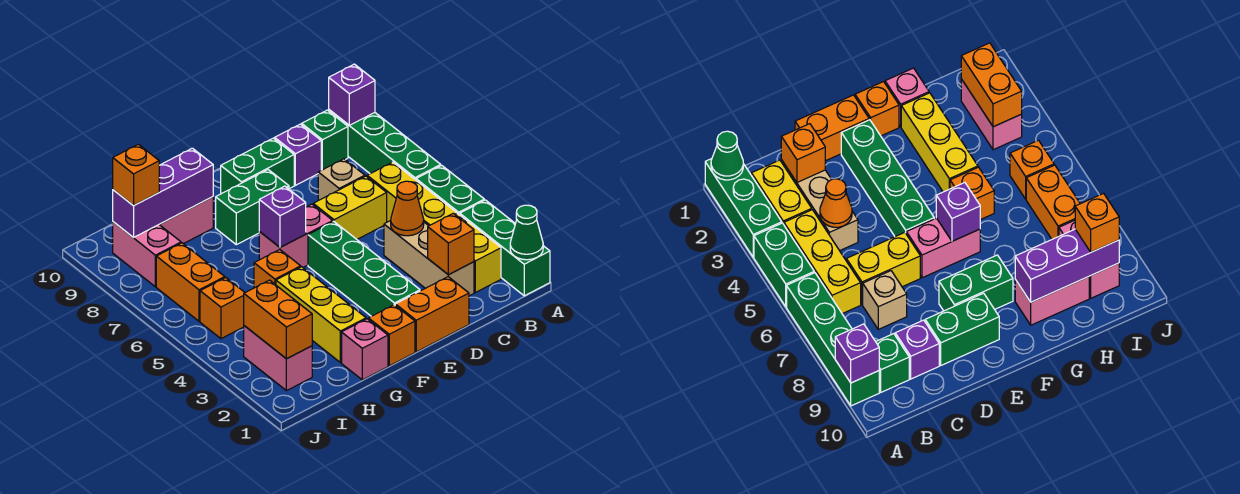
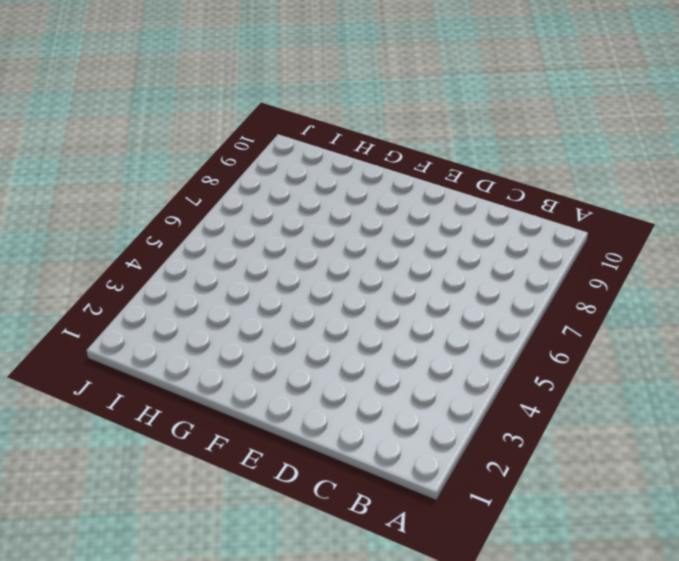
none -> green brick A1:A3 level 1
none -> green brick A4:A5 level 1
none -> green brick A6:A9 level 1
none -> yellow brick B2:B3 level 1

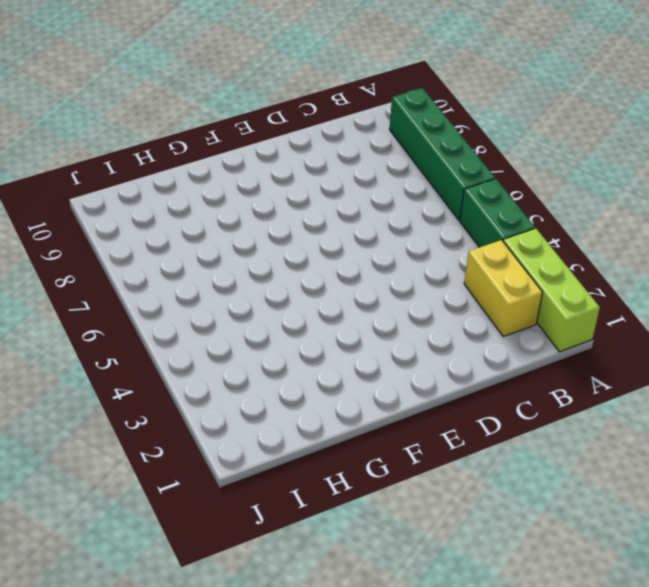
lime brick A1:A3 level 1 -> green brick A1:A3 level 1
none -> yellow brick B4:B6 level 1
none -> green brick B9 level 1
none -> tan brick C2:C4 level 1
none -> yellow brick C6:D6 level 1

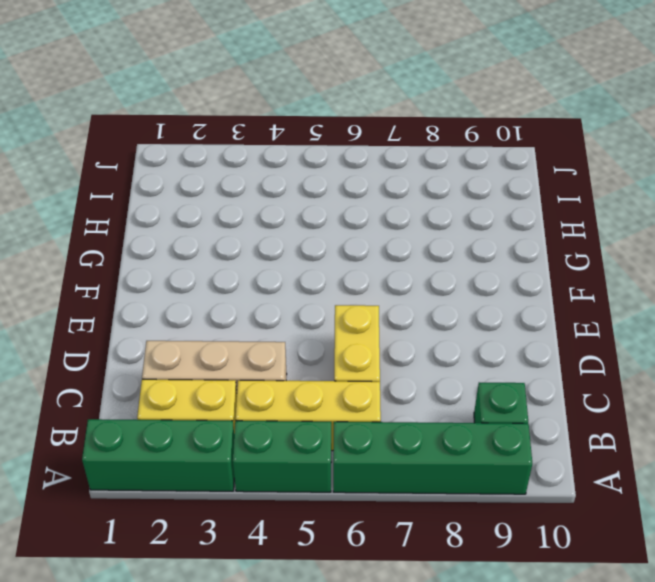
none -> tan brick C7 level 1
none -> purple brick C9 level 1
none -> orange brick D1:E1 level 1
none -> green brick D9:E9 level 1

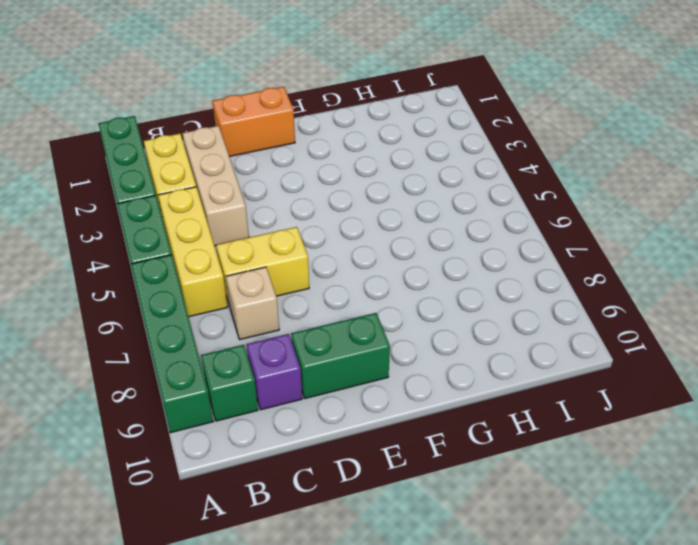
none -> green brick E2:E5 level 1
none -> pink brick E6:F6 level 1
none -> green brick E8:F8 level 1
none -> orange brick F1 level 1

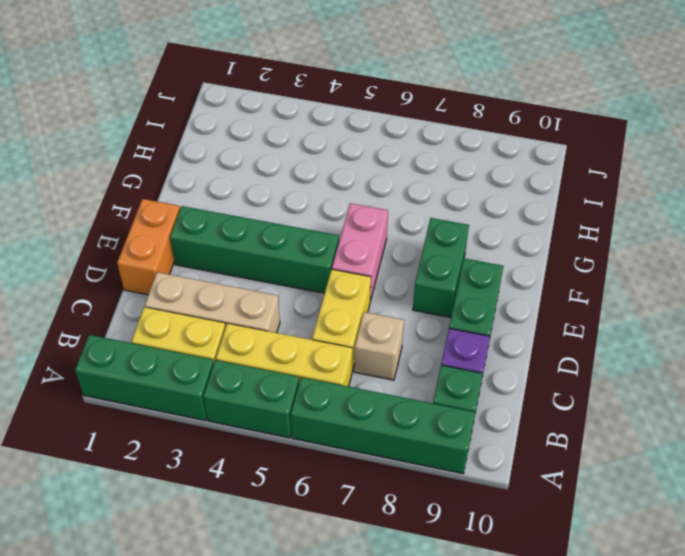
none -> orange brick F1 level 1
none -> pink brick G1 level 1
none -> yellow brick G2:G4 level 1
none -> orange brick G5 level 1

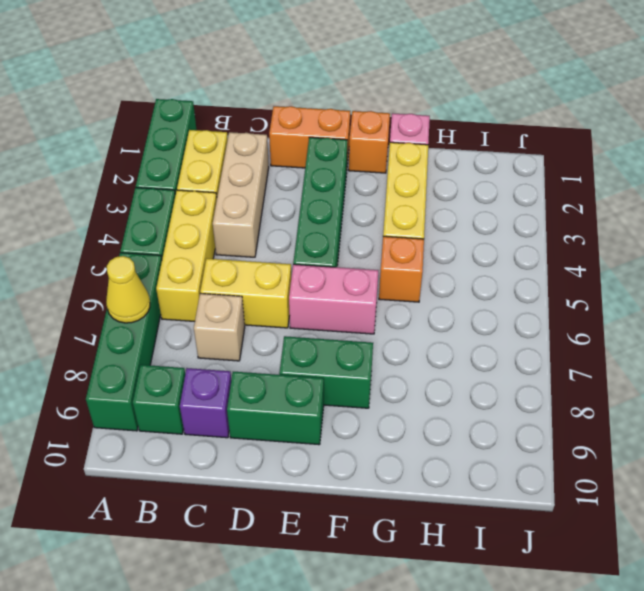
yellow cone A7 level 2 -> none
none -> pink brick G9:H9 level 1
none -> pink brick I2:I3 level 1
none -> orange brick I5 level 1
none -> orange brick I6:I7 level 1

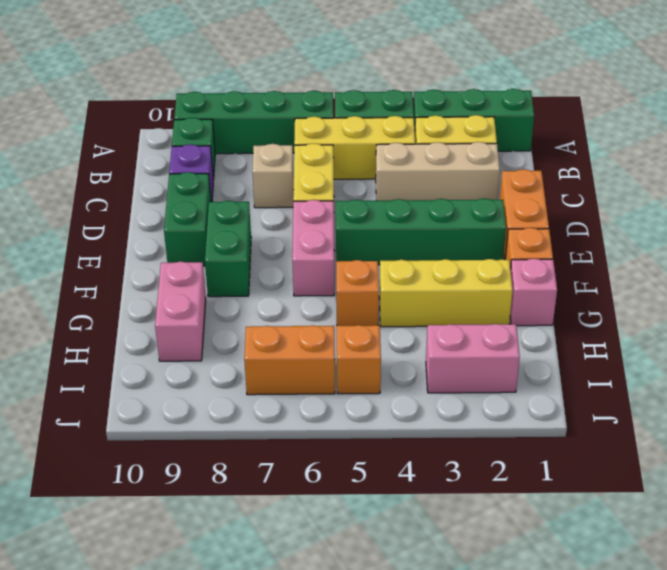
none -> pink brick I8:I9 level 1
none -> green cone A1 level 2
none -> purple brick A9 level 2
none -> orange brick C2 level 2

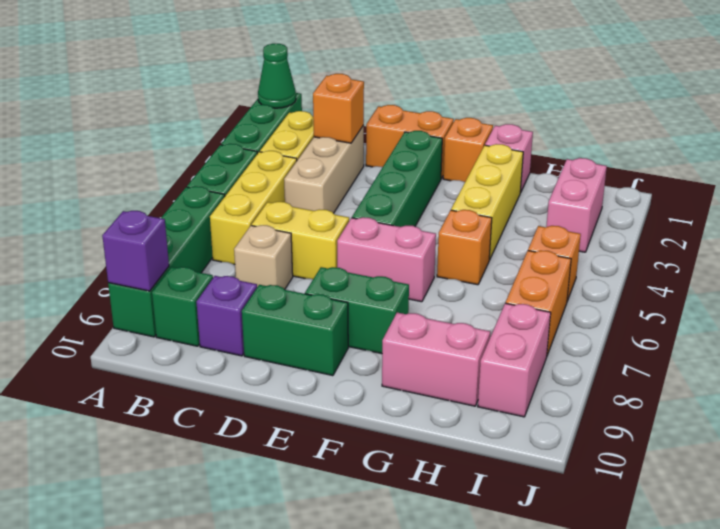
none -> orange cone C4 level 2
none -> purple brick F6 level 2
none -> purple brick G9:I9 level 2
none -> orange brick I2:I3 level 2

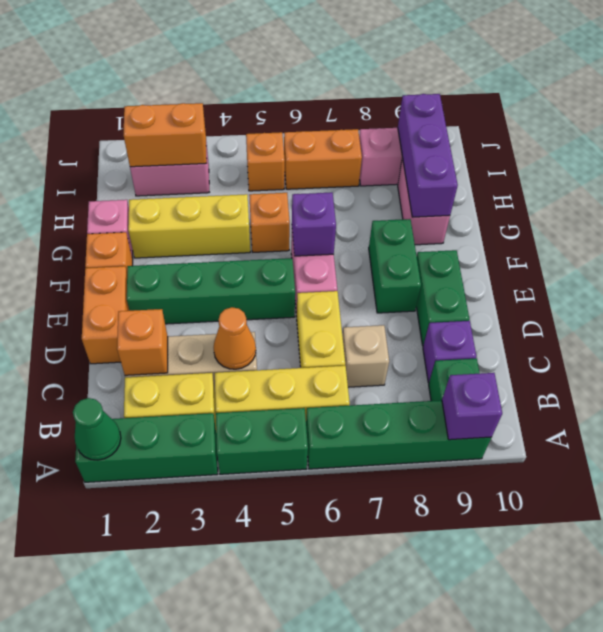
none -> orange brick I9 level 3

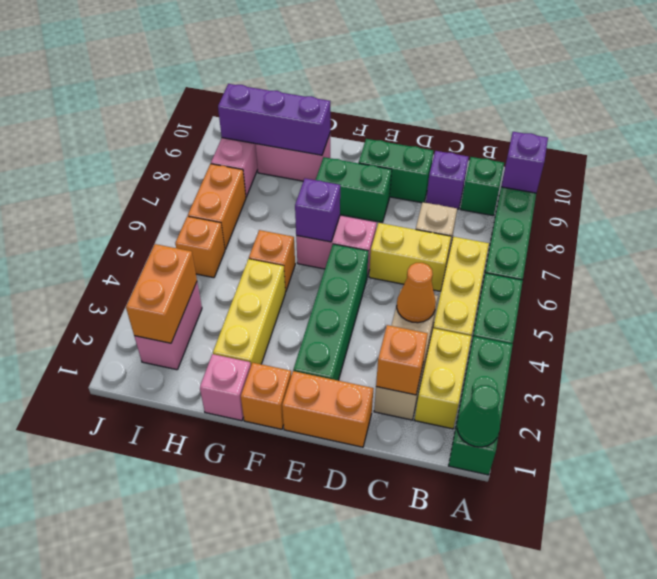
none -> orange brick I9 level 3

